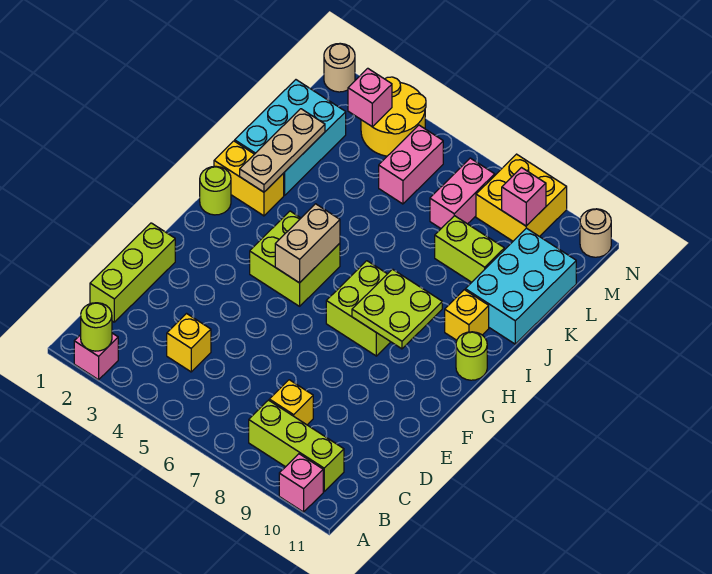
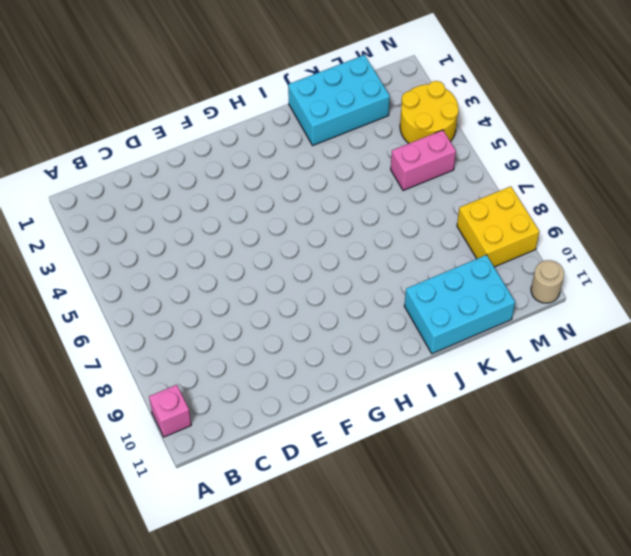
none -> pink brick A2 level 1
none -> lime brick B8:B10 level 1
none -> lime brick C1:E1 level 1

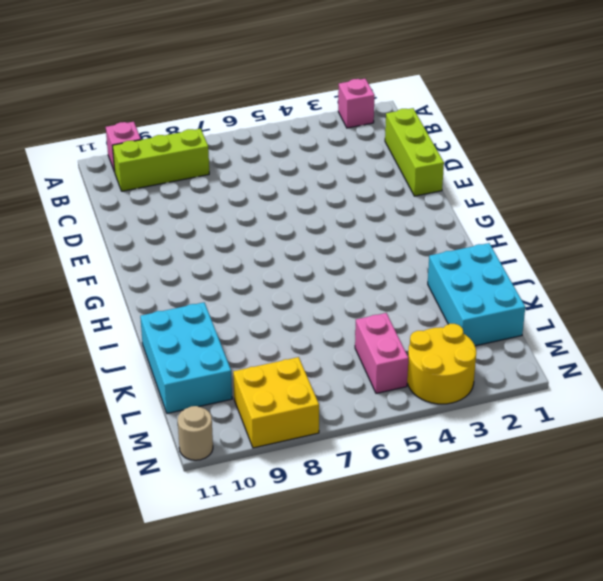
none -> yellow brick C4 level 1
none -> yellow brick C8 level 1
none -> lime brick G4:H5 level 1

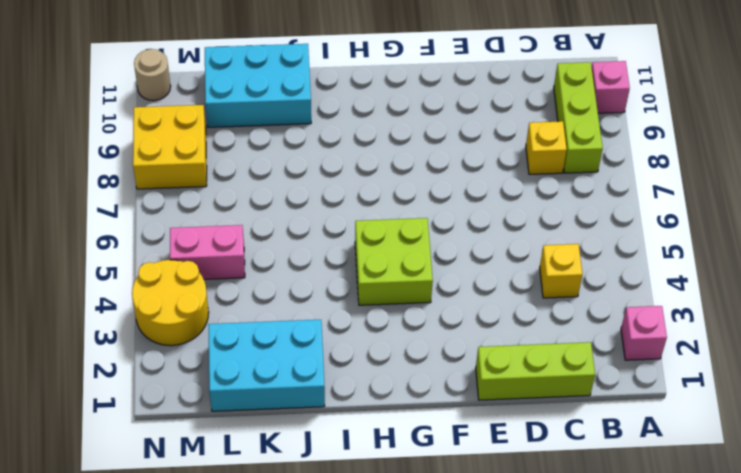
none -> lime brick G7:H8 level 1
none -> lime round brick H1 level 1
none -> lime round brick H11 level 1

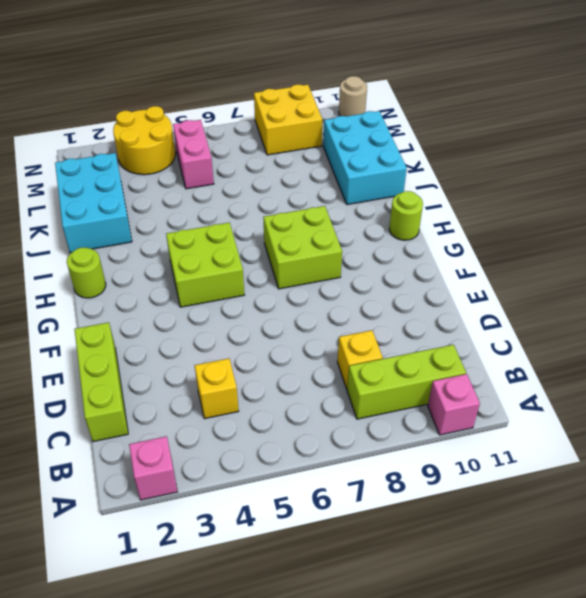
none -> yellow brick I1:I2 level 1
none -> yellow brick I10 level 1
none -> lime brick K8:K9 level 1

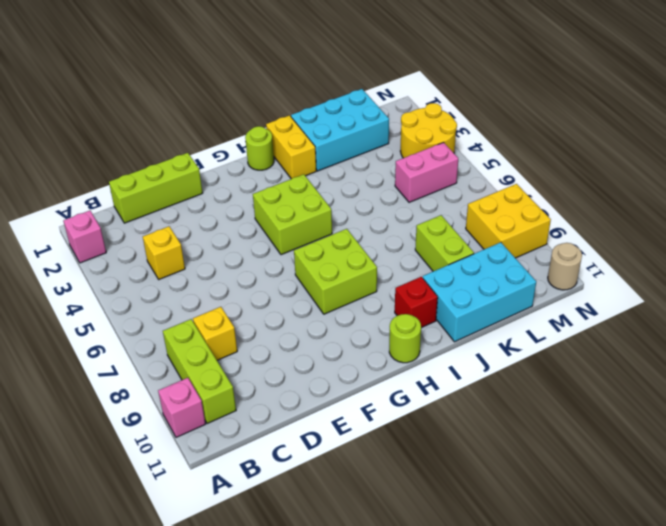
red brick I10 level 1 -> yellow brick I10 level 1
none -> pink brick L7:M7 level 1
none -> tan round brick N1 level 1
none -> lime round brick A2 level 2

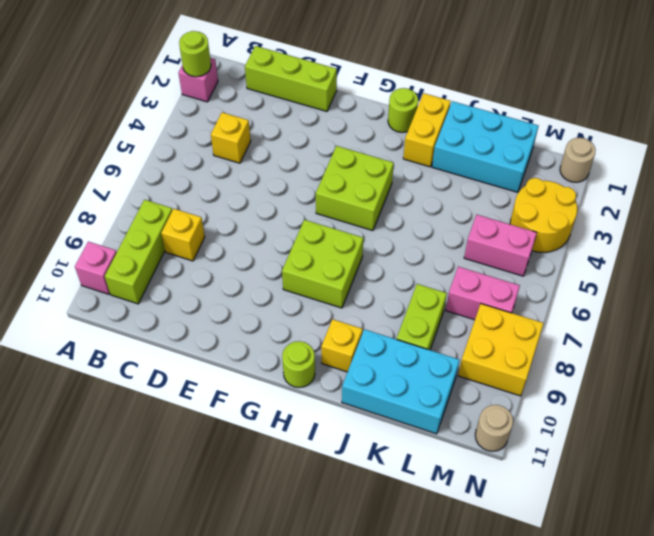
none -> tan brick G5:H5 level 2
none -> lime plate G8:H9 level 2
none -> tan plate I2:K2 level 2

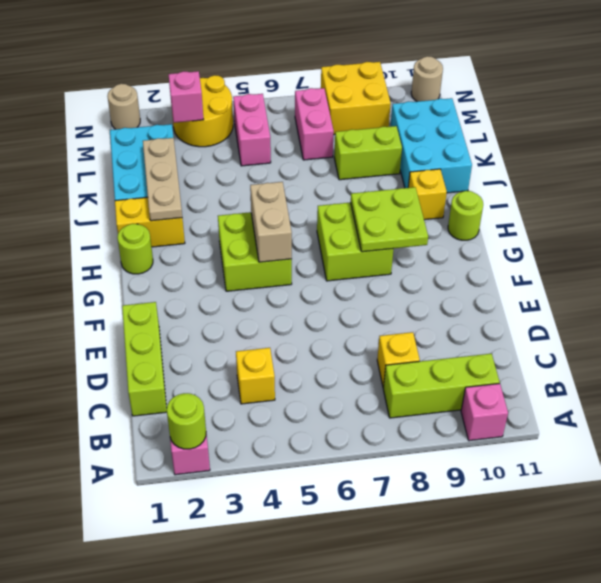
none -> pink brick M9 level 2

